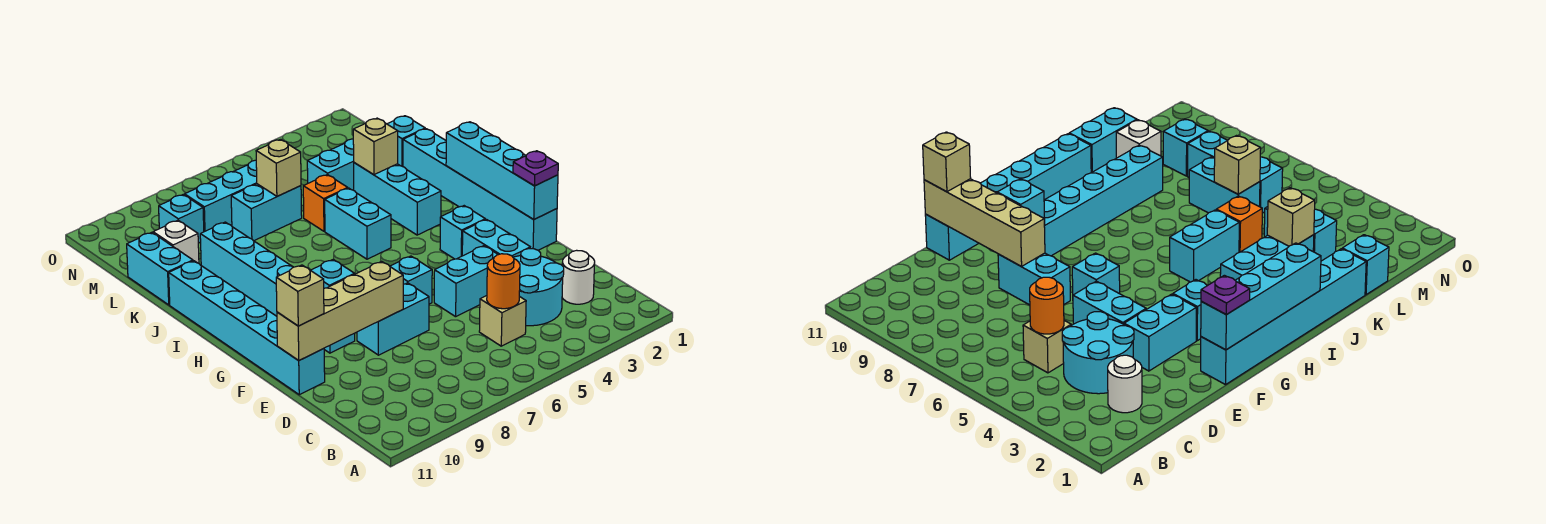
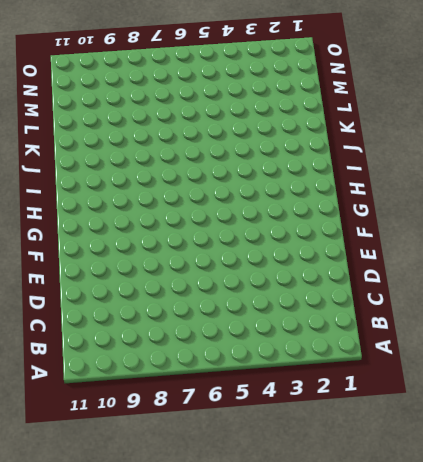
none -> white round brick C2 level 1
none -> cyan round brick C3:D4 level 1
none -> tan brick C5 level 1

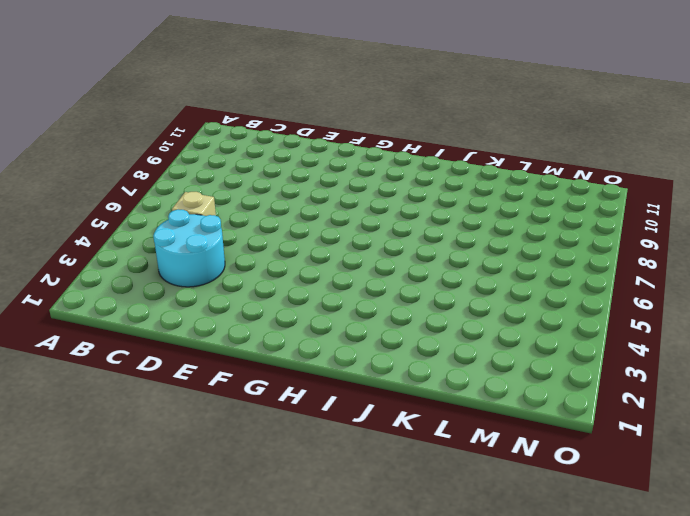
none -> white round brick C2 level 1
none -> cyan brick E3:F3 level 1
none -> cyan brick E4:E5 level 1

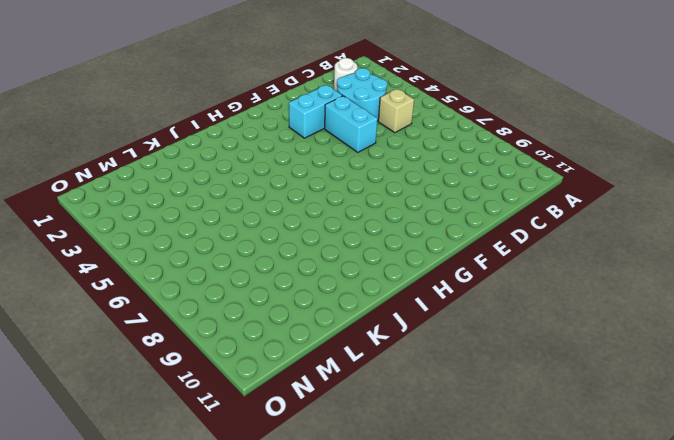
none -> cyan brick E7:E8 level 1
none -> cyan brick E11:J11 level 1
none -> cyan brick F1:K1 level 1

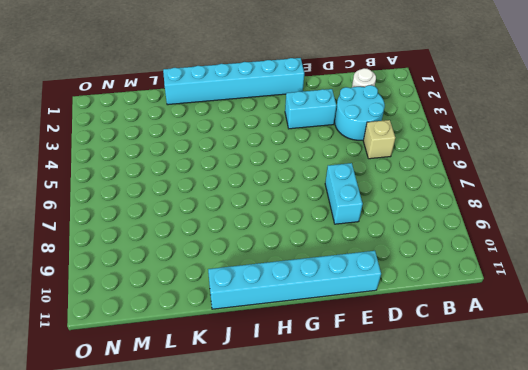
none -> cyan brick E4:E5 level 1
none -> cyan brick F6 level 1
none -> cyan brick F9:K9 level 1

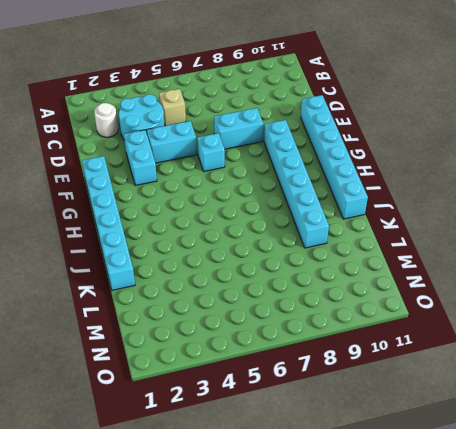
none -> cyan brick G3 level 1
none -> cyan brick I3:K3 level 1
none -> cyan brick I5:J5 level 1

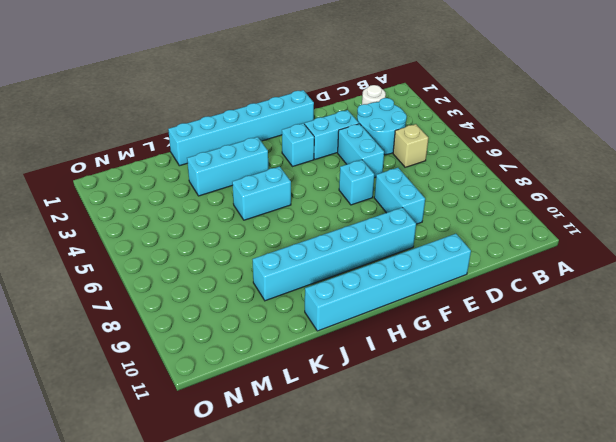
none -> orange brick K5 level 1
none -> cyan brick K11:L11 level 1
none -> cyan brick L1 level 1

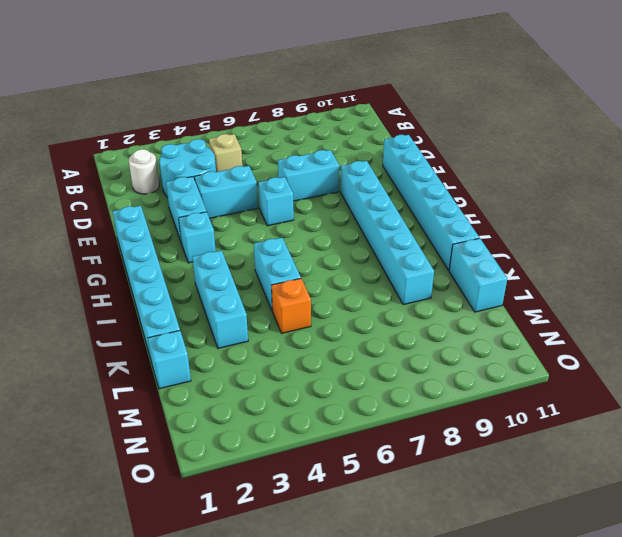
none -> cyan brick L3:L4 level 1
none -> cyan brick L6:L7 level 1
none -> white brick L10 level 1

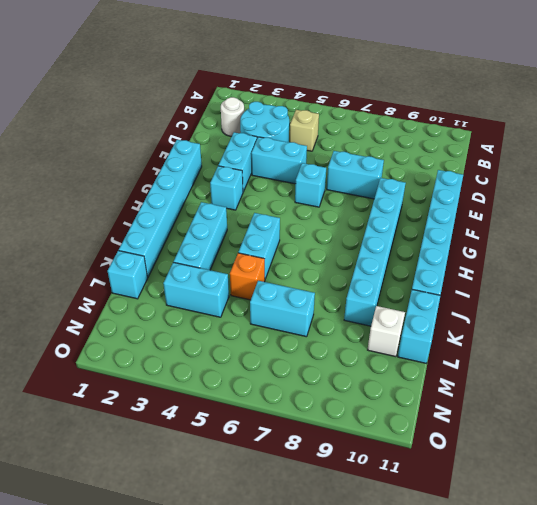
none -> cyan brick M6:M8 level 1
none -> cyan brick M9 level 1
none -> orange round brick C5 level 2

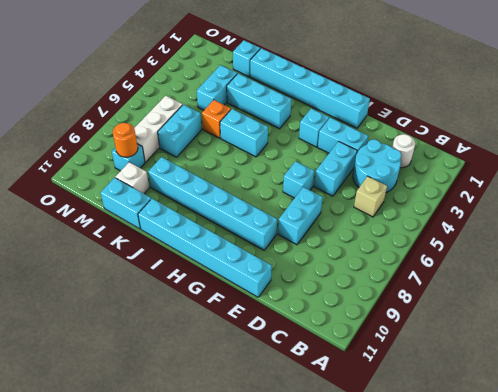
white brick M6:M8 level 1 -> cyan brick M6:M8 level 1
orange round brick M9 level 2 -> orange round brick C5 level 2
none -> tan brick E8:E11 level 2
none -> cyan brick F1:I1 level 2
none -> cyan brick F9 level 2

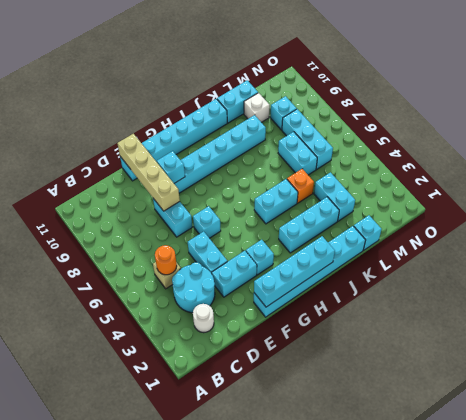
none -> tan brick K3 level 2
none -> tan brick L6 level 2
none -> tan brick E11 level 3

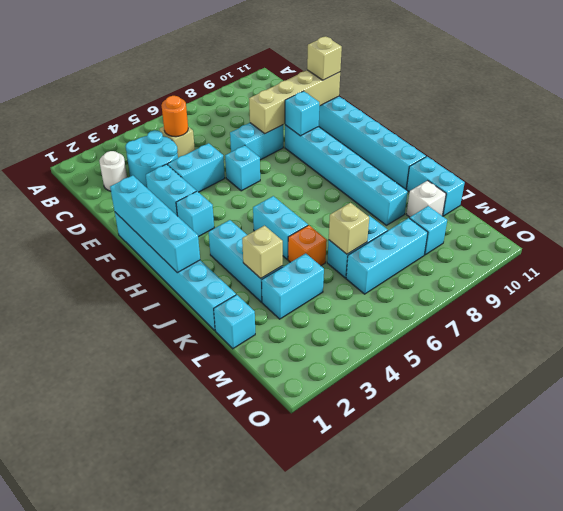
none -> purple plate F1 level 3

